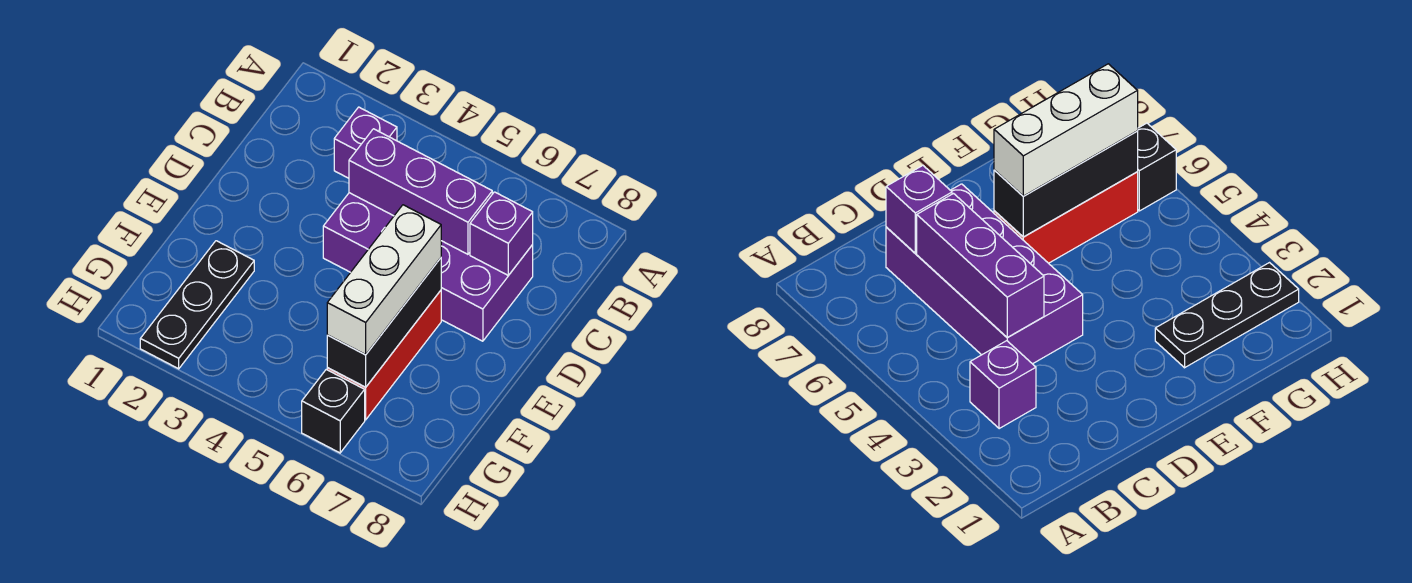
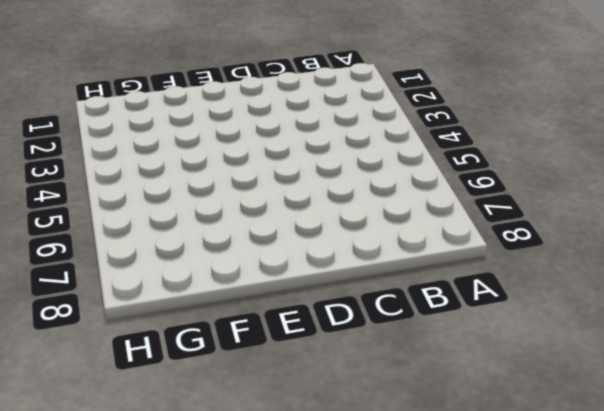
none -> purple brick B3 level 1
none -> purple brick C4:D7 level 1

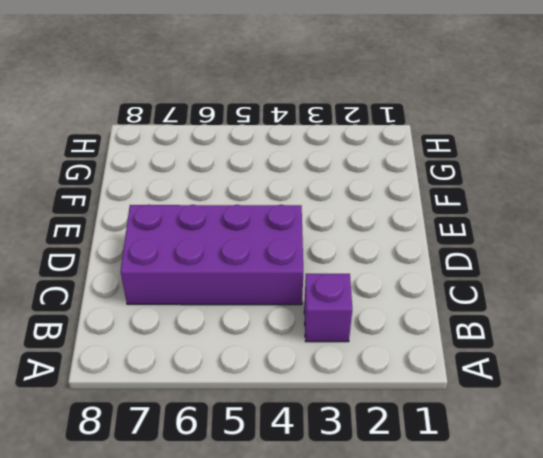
none -> red brick E6:G6 level 1
none -> black plate F2:H2 level 1

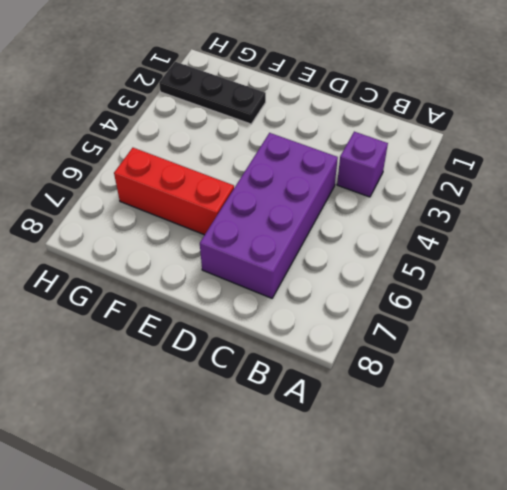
none -> black brick H6 level 1
none -> purple brick C4:C6 level 2

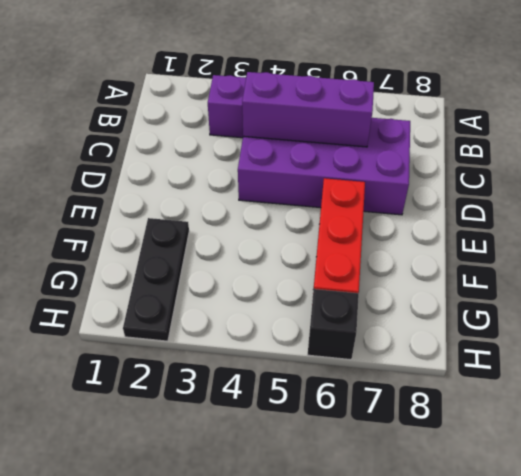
none -> purple brick C7 level 2
none -> black brick E6:G6 level 2

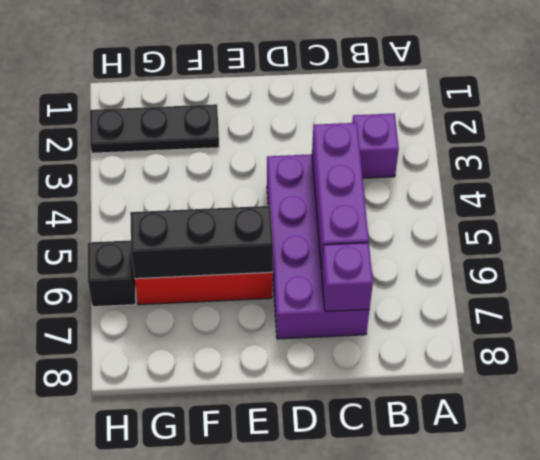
none -> white brick E6:G6 level 3

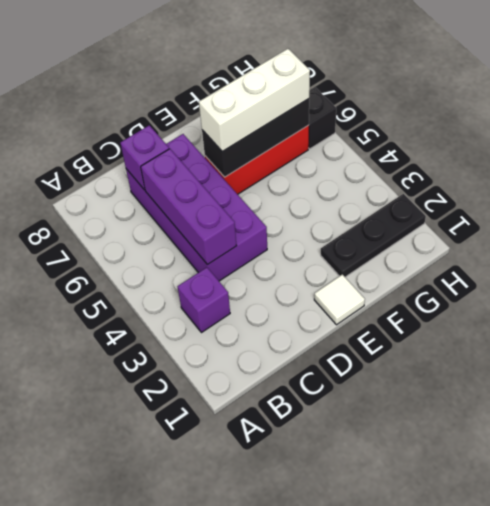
white tile E1 level 1 -> none

